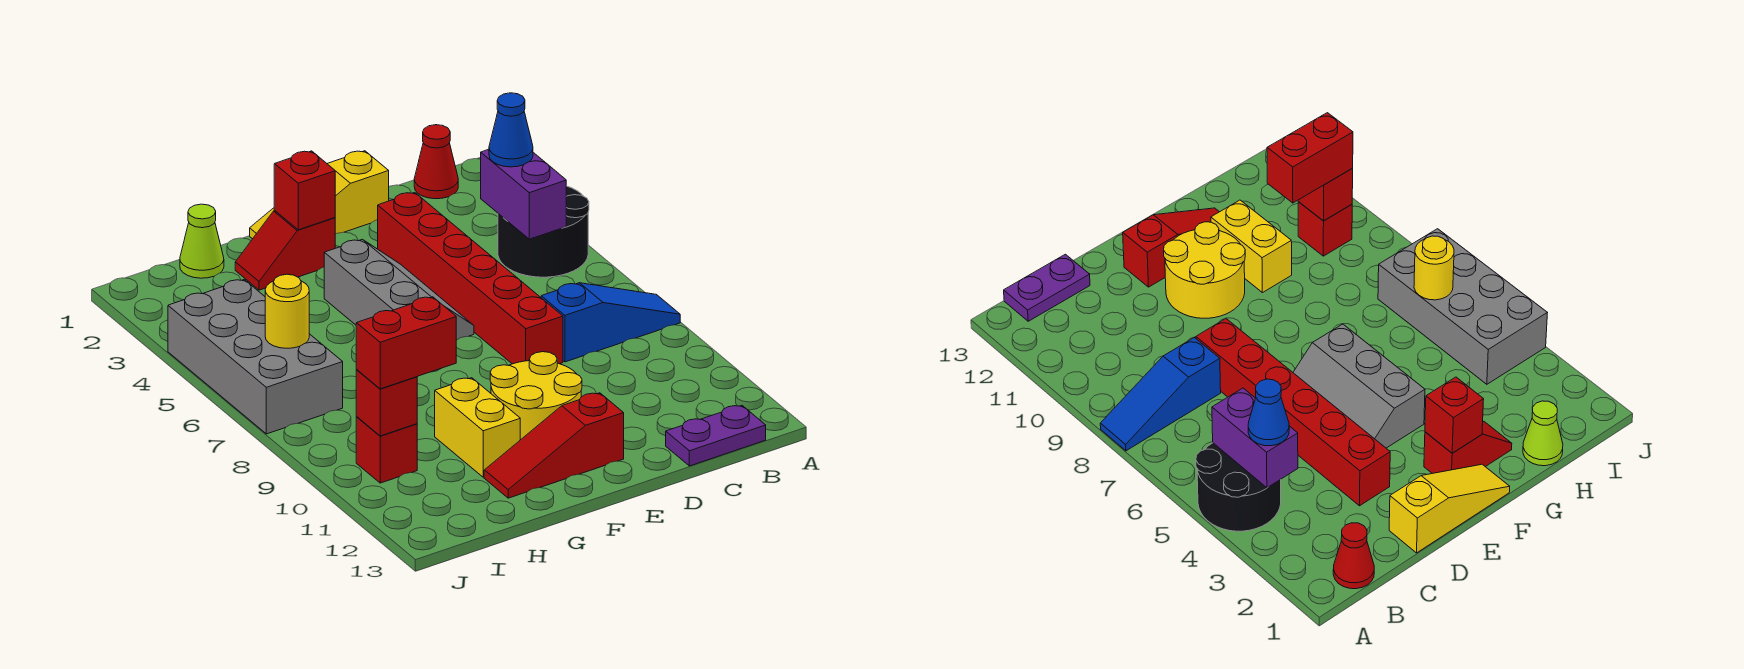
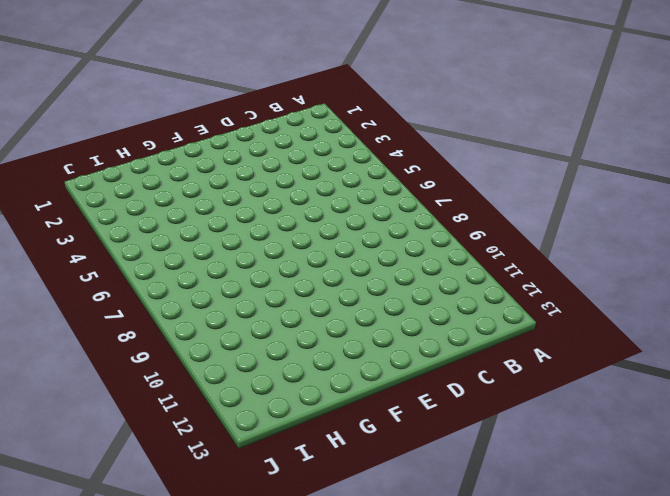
none -> black round brick A4:B5 level 1
none -> blue slope A8:C8 level 1 top C
none -> red cone B1 level 1

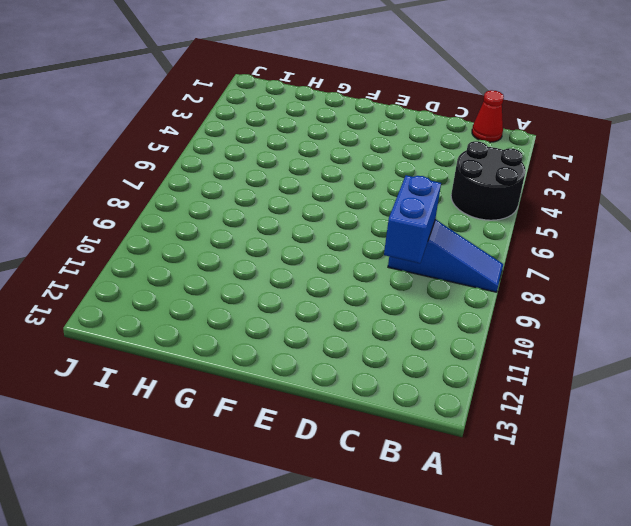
blue brick C8:C9 level 2 -> none
none -> purple plate B13:C13 level 1
none -> yellow slope D1:F1 level 1 top D
none -> red brick D3:D8 level 1

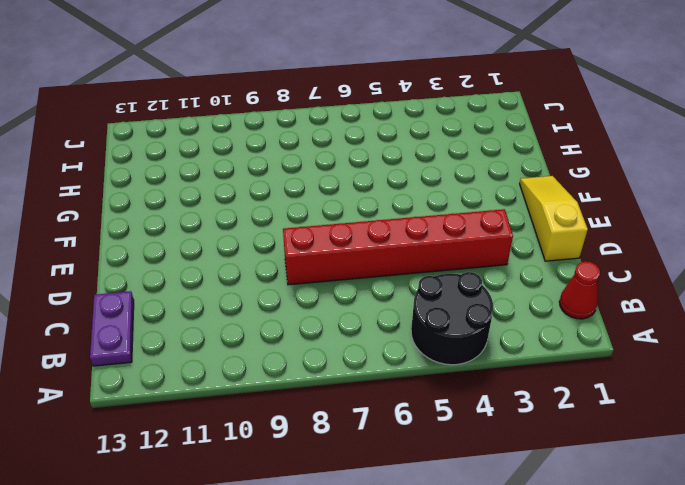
none -> blue slope A8:C8 level 1 top C
none -> grey slope E4:F6 level 1 top F
none -> yellow round brick E10:F11 level 1

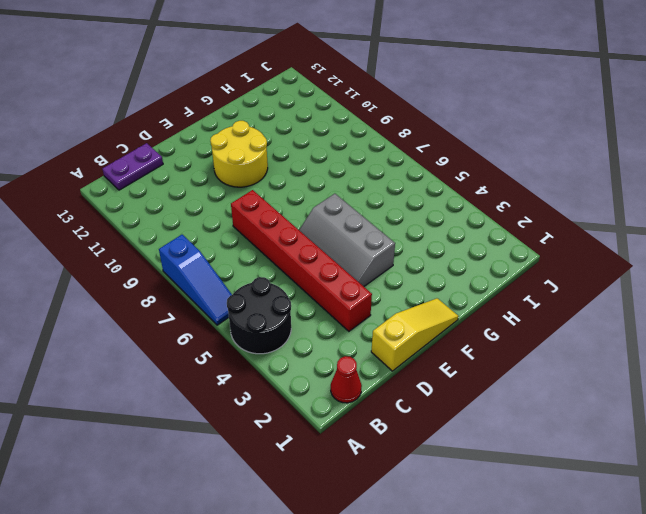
blue slope A6:A8 level 1 top 8 -> blue slope A8:C8 level 1 top C
none -> red slope E12:G12 level 1 top E
none -> red slope F2:G2 level 1 top F
none -> yellow brick G10:G11 level 1

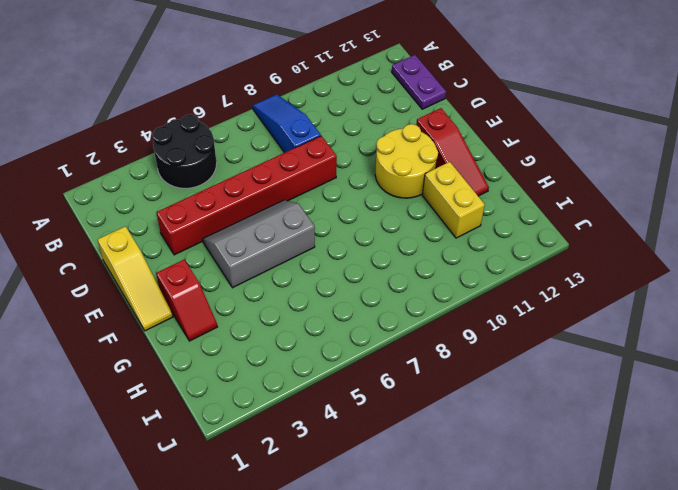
yellow brick G11:H11 level 1 -> yellow brick G10:G11 level 1
none -> red cone B1 level 1
none -> lime cone H1 level 1
none -> grey brick I4:J7 level 1

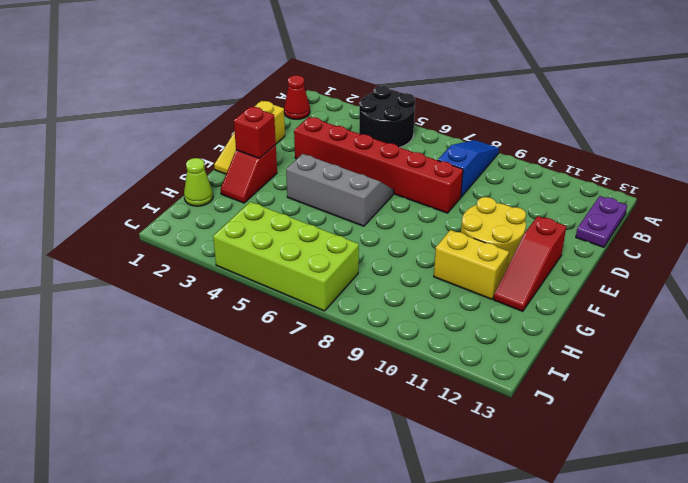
lime brick I4:J7 level 1 -> grey brick I4:J7 level 1
none -> red brick I10 level 1
none -> purple brick B4:B5 level 2
none -> yellow round brick I6 level 2

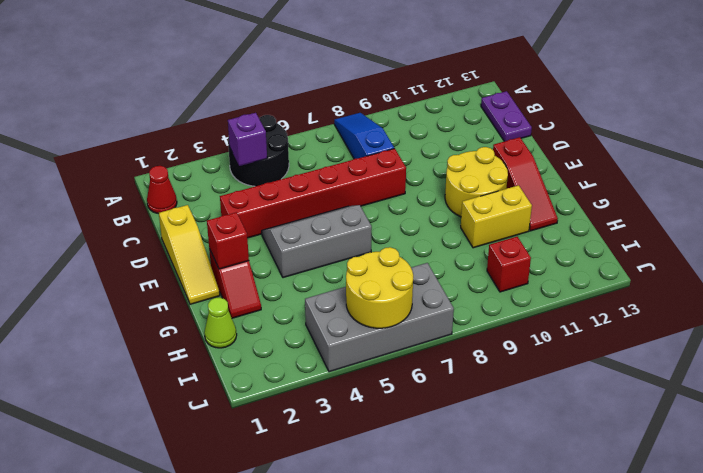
purple brick B4 level 2 -> purple brick B4:B5 level 2
yellow round brick I5:J6 level 2 -> yellow round brick I6 level 2
none -> red brick I10 level 2
none -> blue cone B4 level 3
none -> red brick H10:I10 level 3

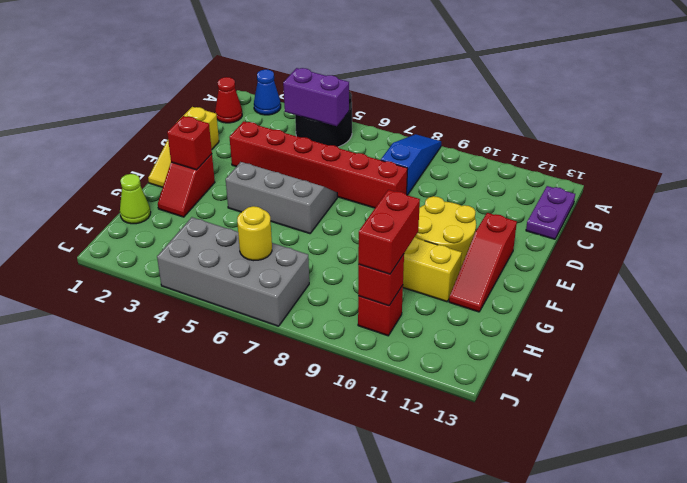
blue cone A2 level 1 -> blue cone B4 level 3

